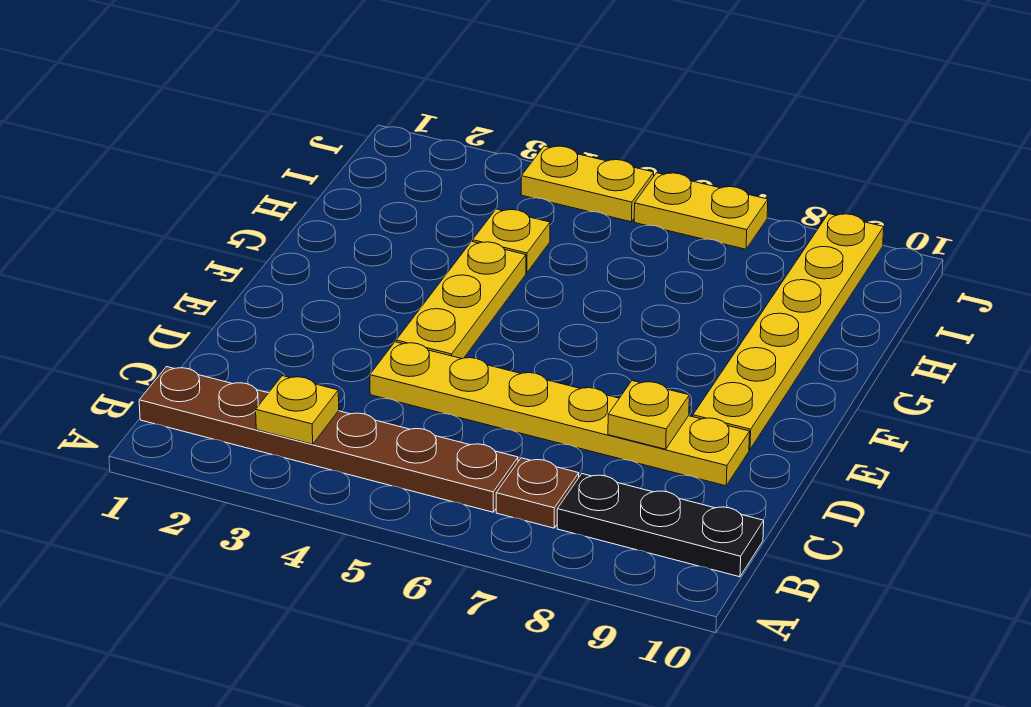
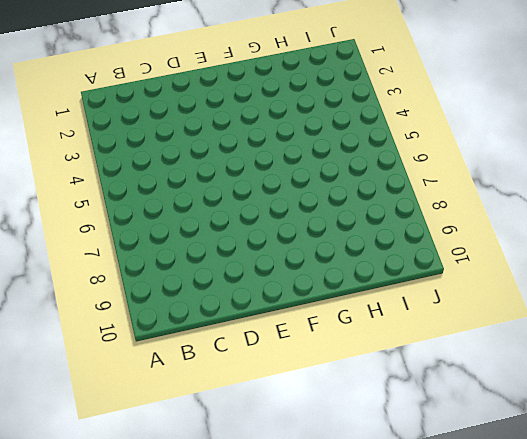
none -> brown plate B1:B6 level 1
none -> brown plate B7 level 1

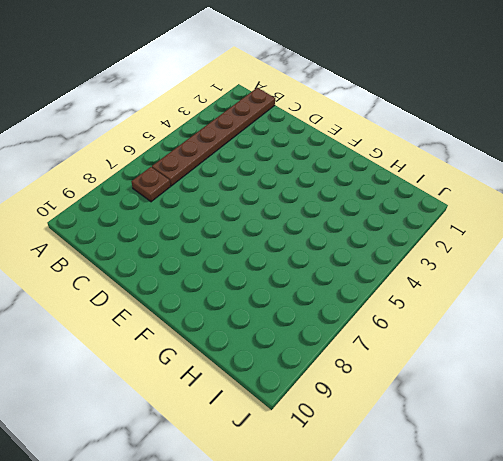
none -> black plate B8:B10 level 1
none -> yellow plate D4:D9 level 1

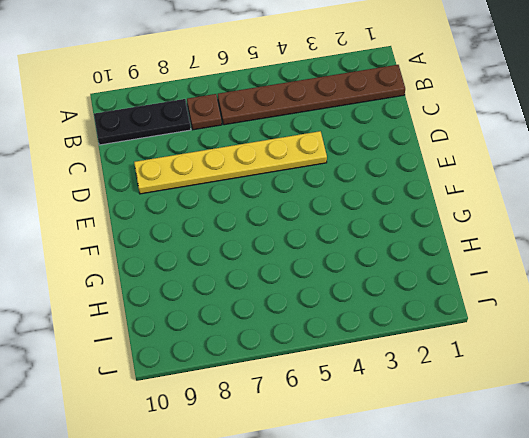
none -> yellow plate E4:G4 level 1
none -> yellow plate E9:J9 level 1

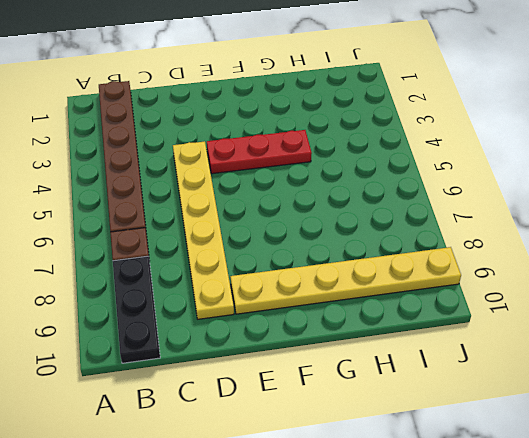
red plate E4:G4 level 1 -> yellow plate E4:G4 level 1
none -> yellow plate H4 level 1
none -> yellow plate J4:J5 level 1

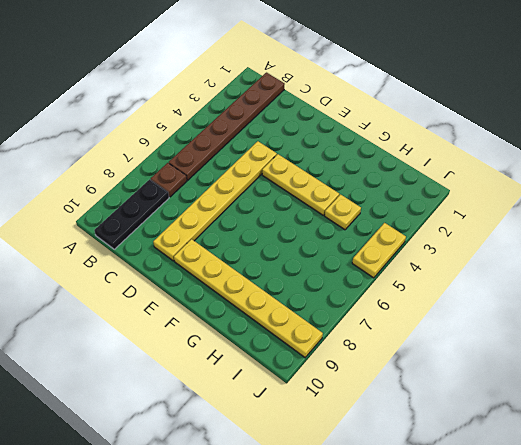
none -> yellow plate J6:J7 level 1
none -> yellow plate B3 level 2

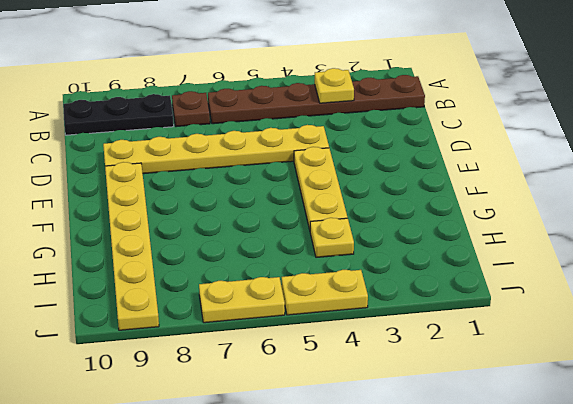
none -> yellow plate D8 level 2

